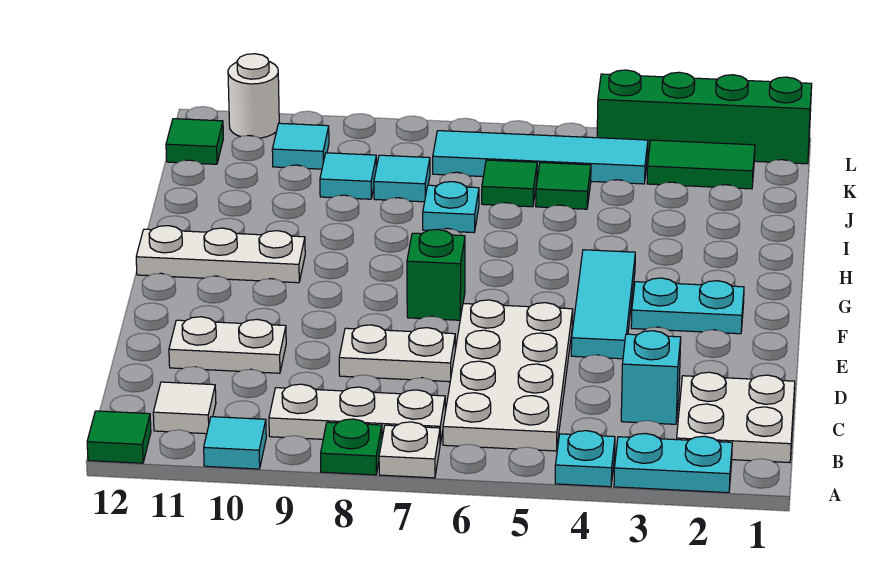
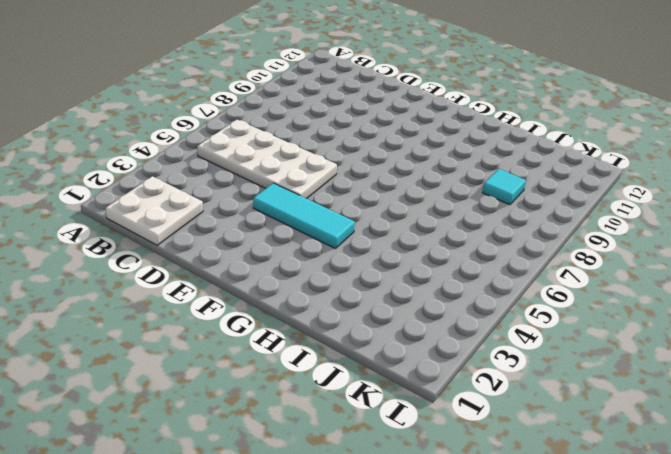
none -> cyan plate A2:A3 level 1
none -> cyan plate A4 level 1
none -> white plate A7 level 1

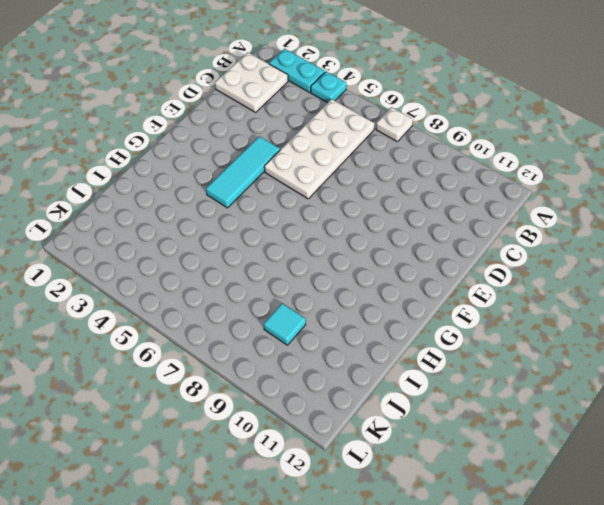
none -> green plate A8 level 1
none -> cyan tile A10 level 1
none -> green tile A12 level 1

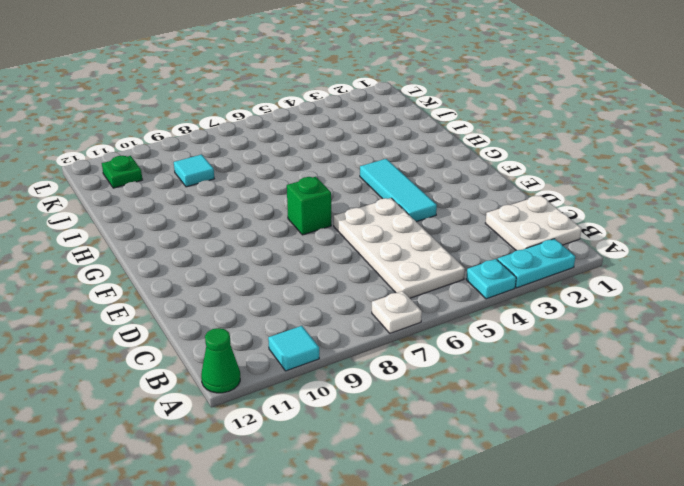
green cone A12 level 1 -> green tile A12 level 1
green plate K11 level 1 -> green plate A8 level 1
none -> white plate B7:B9 level 1
none -> white tile B11 level 1
none -> cyan brick C3 level 1

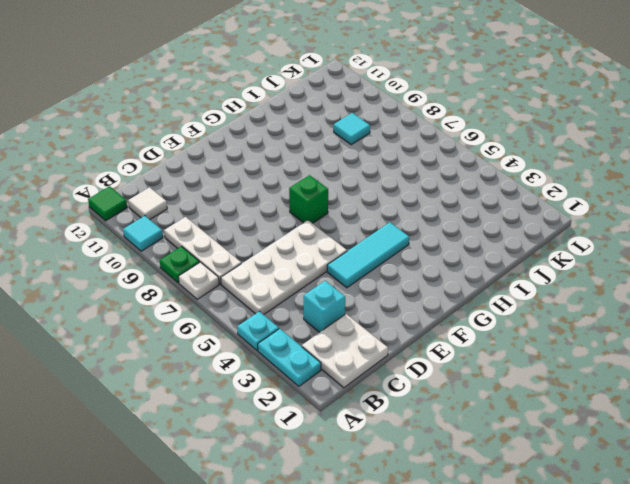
none -> white plate D7:D8 level 1
none -> white plate D10:D11 level 1
none -> cyan plate F2:F3 level 1

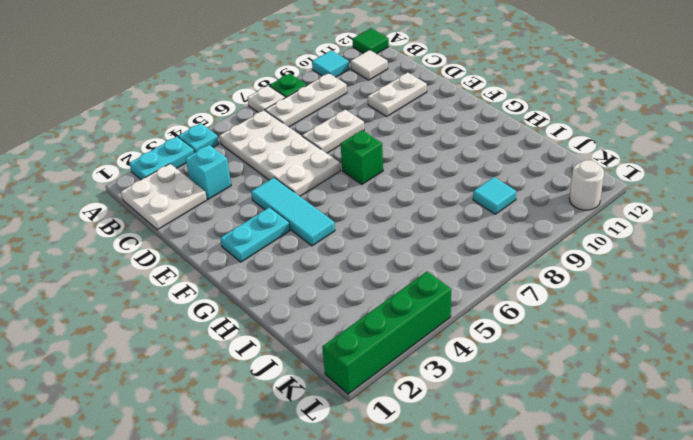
none -> white plate G10:G12 level 1
none -> cyan plate I7 level 1
none -> green tile J5 level 1

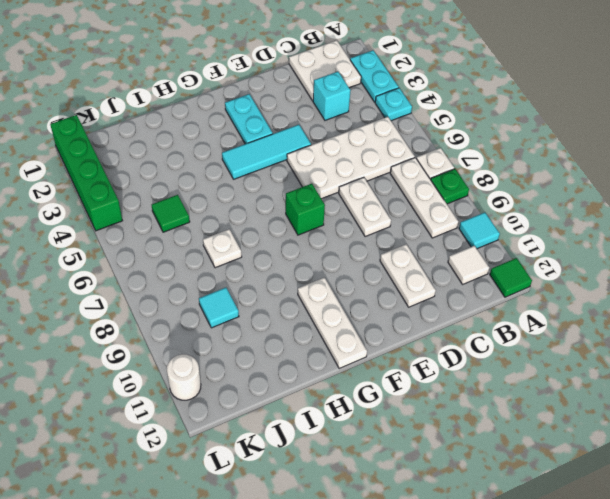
white plate I7 level 1 -> cyan plate I7 level 1
none -> green tile J6 level 1
none -> cyan tile J8 level 1
none -> green tile K2:K3 level 1

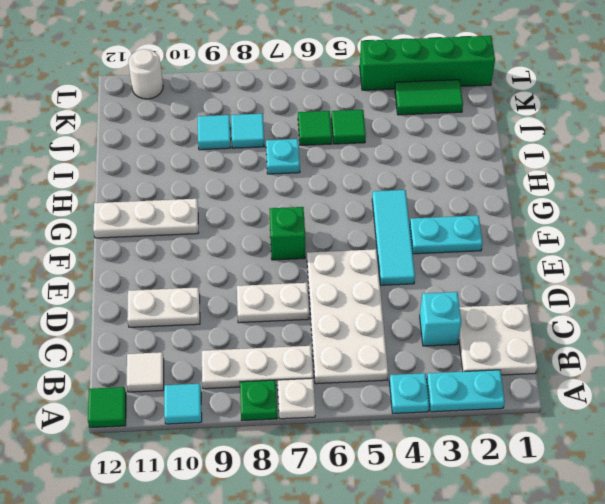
none -> cyan tile K4:K7 level 1
none -> cyan tile K10 level 1
none -> green tile K12 level 1

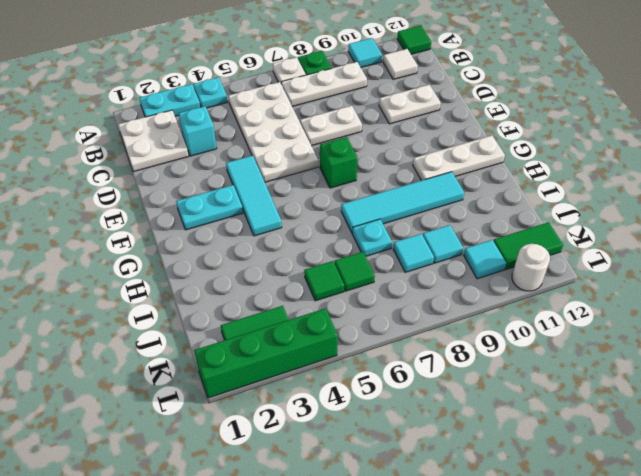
cyan tile H7:H10 level 1 -> cyan tile K4:K7 level 1
green tile K11:K12 level 1 -> green tile K12 level 1

